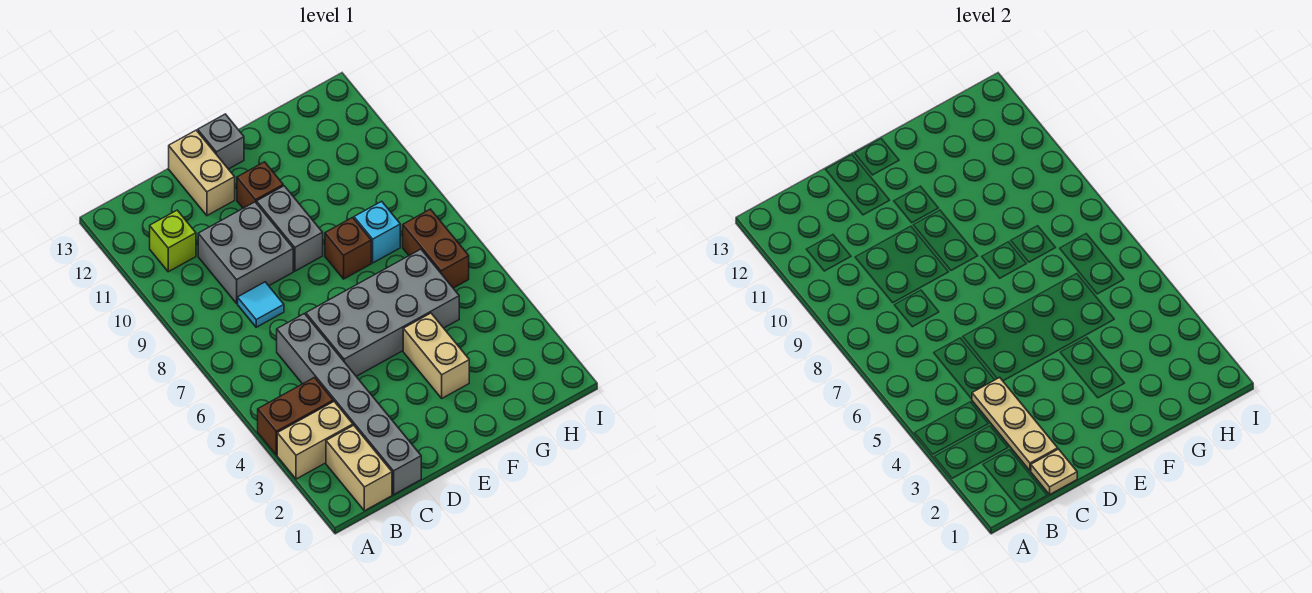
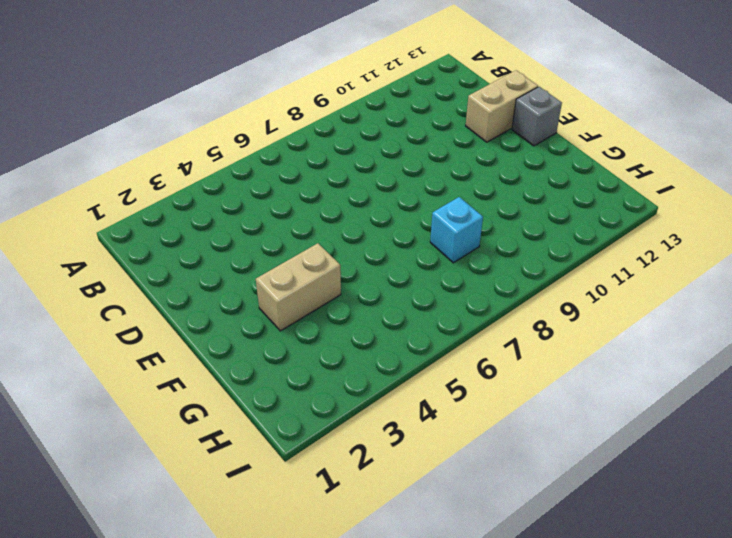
none -> tan brick A3:B3 level 1
none -> brown brick A4:B4 level 1
none -> tan brick B1:B2 level 1

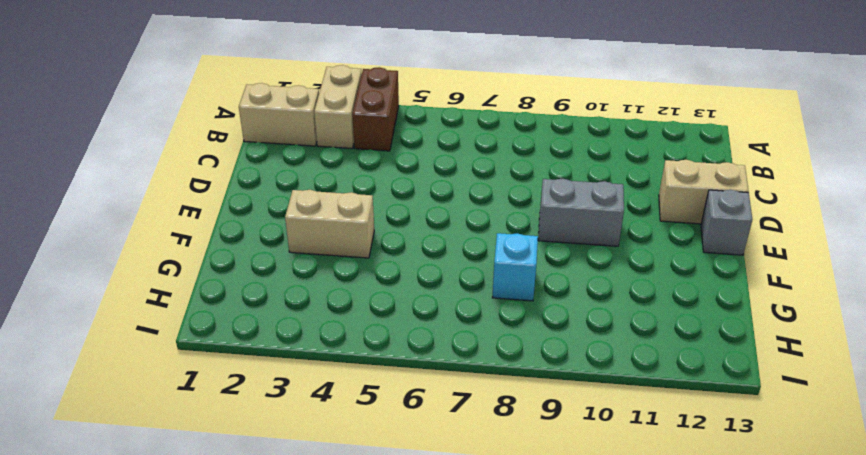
none -> lime brick B11 level 1
none -> grey brick C1:C6 level 1
none -> cyan tile C8 level 1

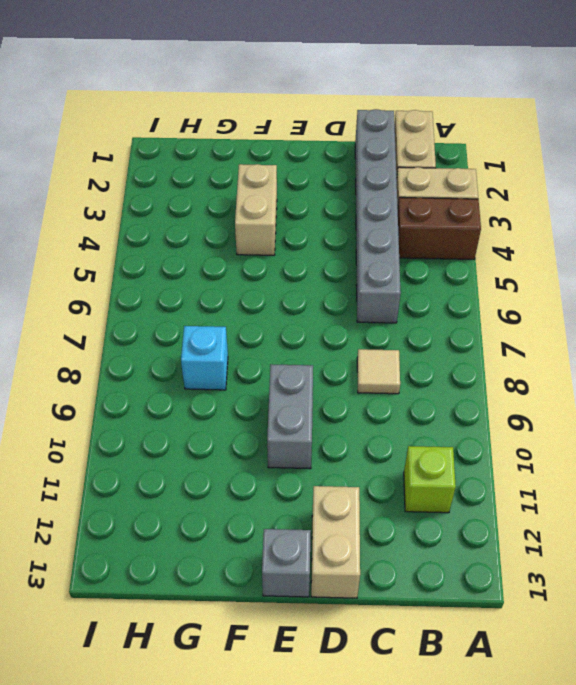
tan tile C8 level 1 -> cyan tile C8 level 1
none -> grey brick C9:D10 level 1
none -> grey brick D5:G6 level 1
none -> brown brick E11 level 1

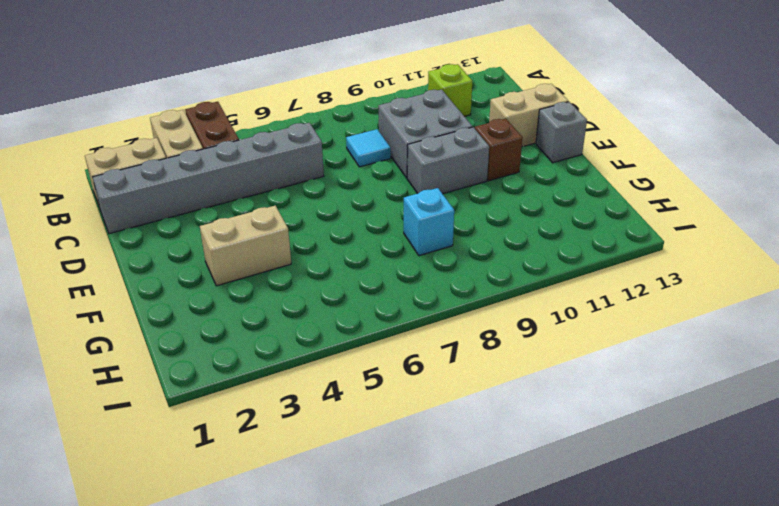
none -> grey brick D5:G6 level 1
none -> brown brick F8 level 1
none -> brown brick H6:H7 level 1

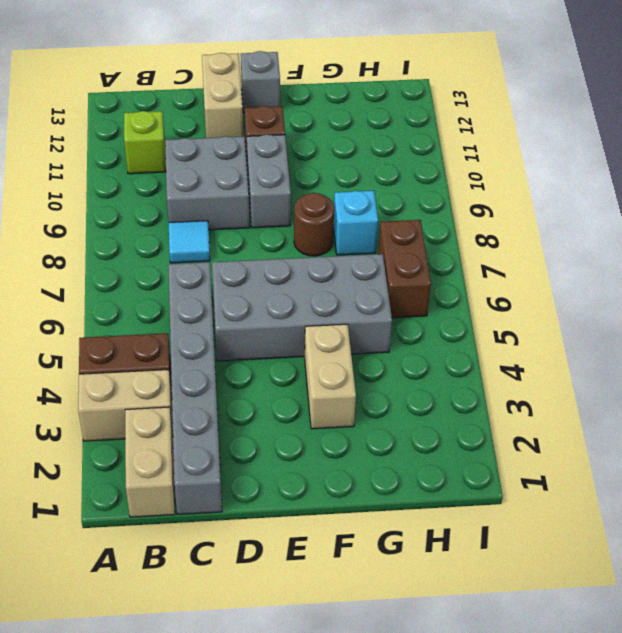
brown round brick F8 level 1 -> brown brick F8 level 1
none -> tan plate C1 level 2
none -> tan plate C2:C4 level 2

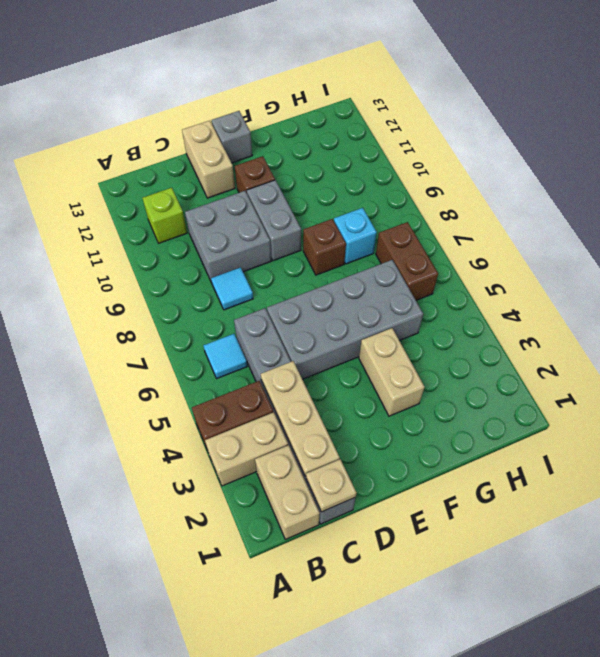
cyan tile B6 level 1 -> none

